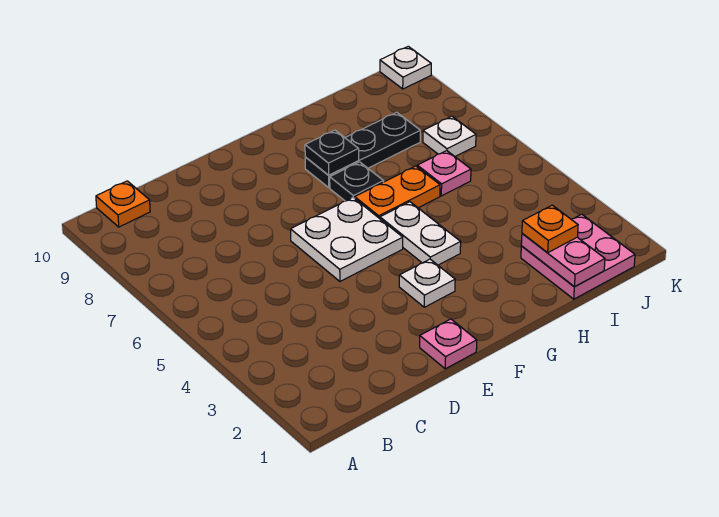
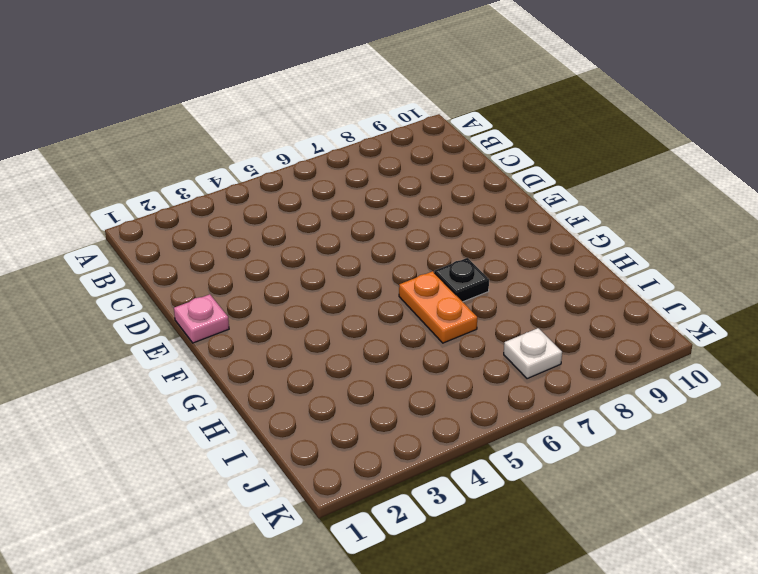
none -> orange plate B10 level 1
none -> white plate E5:F6 level 1
none -> white plate F3 level 1

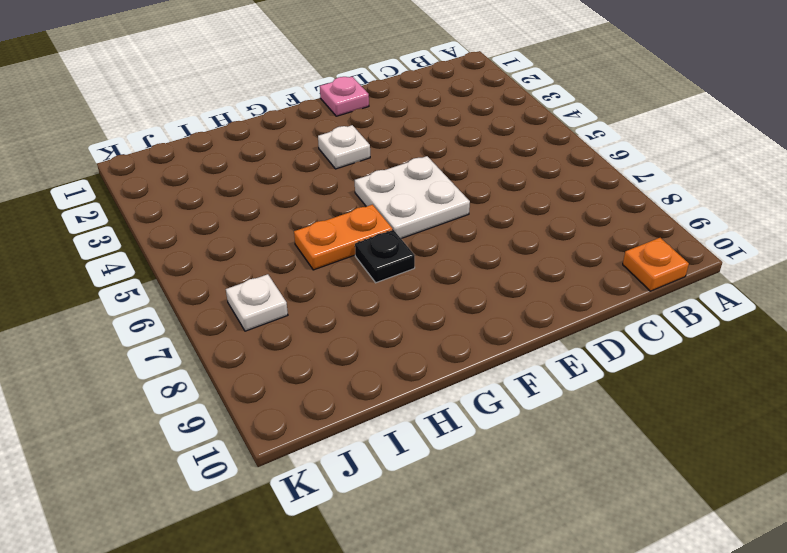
none -> white plate G4:G5 level 1
none -> black plate G8:I8 level 1
none -> pink plate I1:J2 level 1

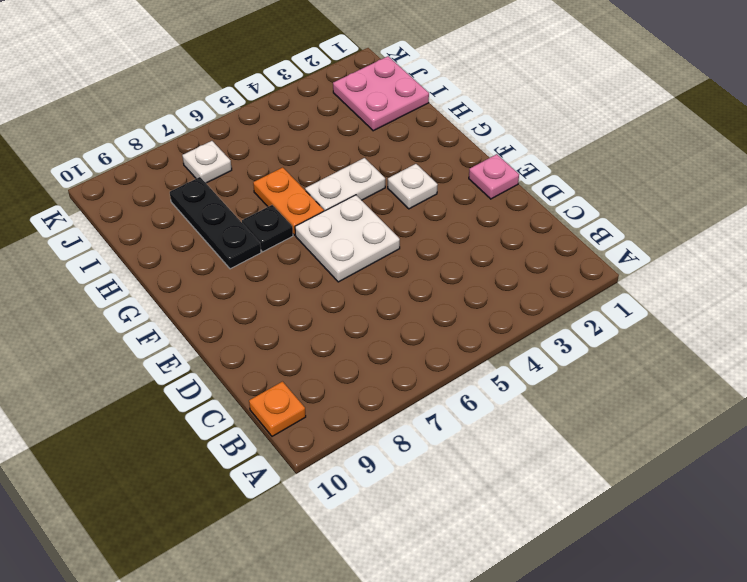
none -> pink plate I6 level 1
none -> white plate K10 level 1
none -> black plate G8 level 2

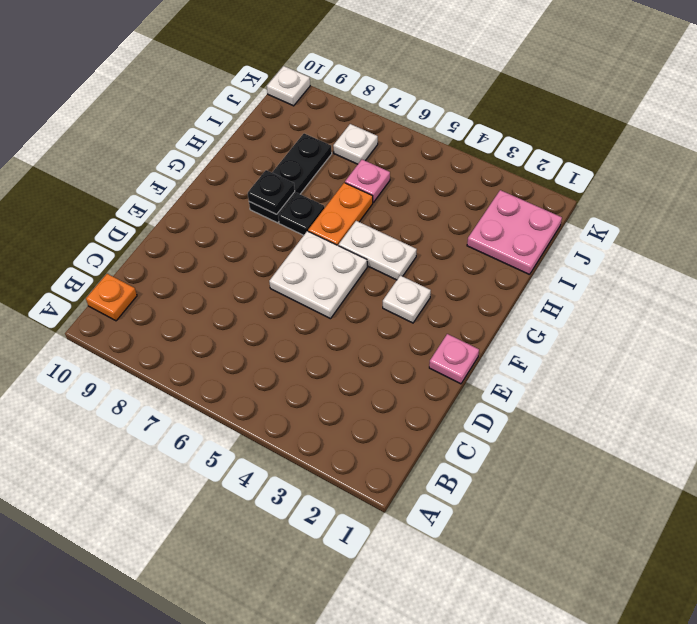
none -> pink plate I1:I2 level 2
none -> orange plate I2 level 3

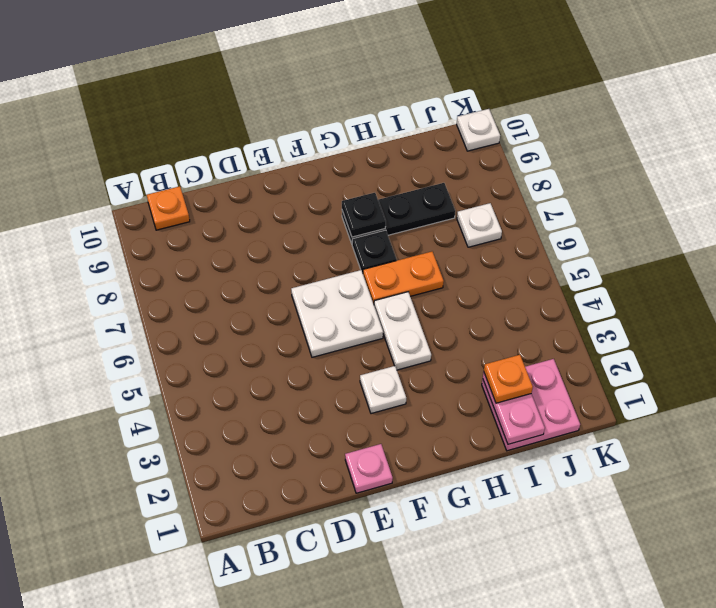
none -> pink plate I6 level 1

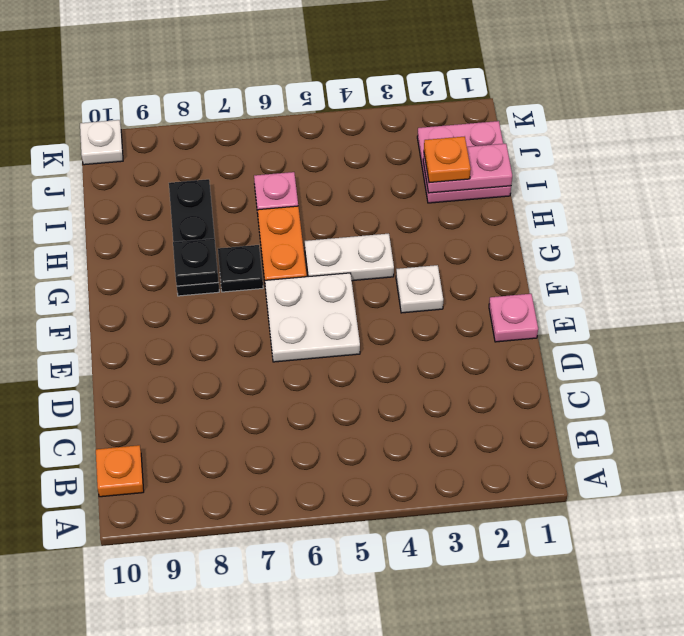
none -> white plate J7 level 1

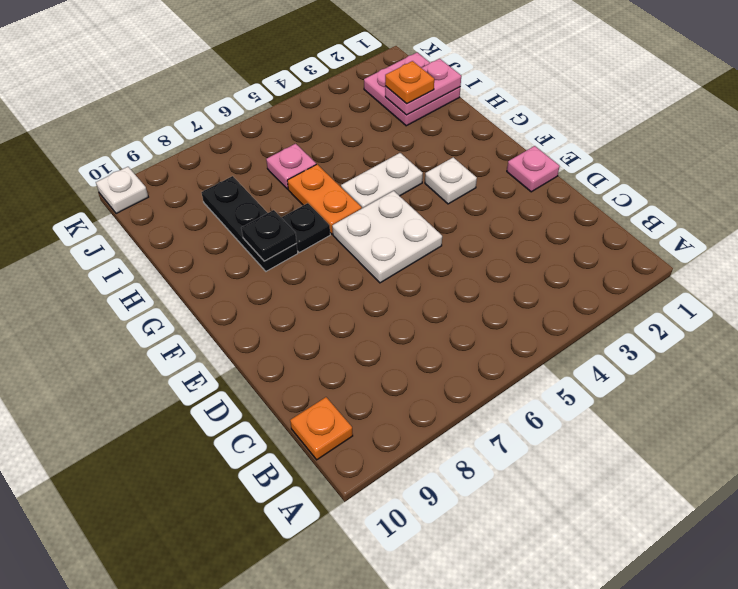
none -> white plate J7 level 1

